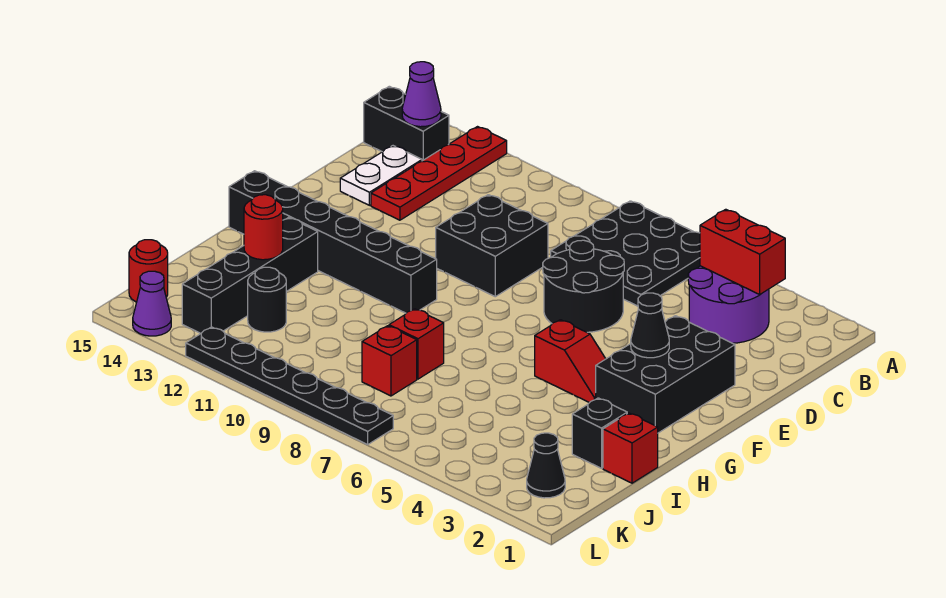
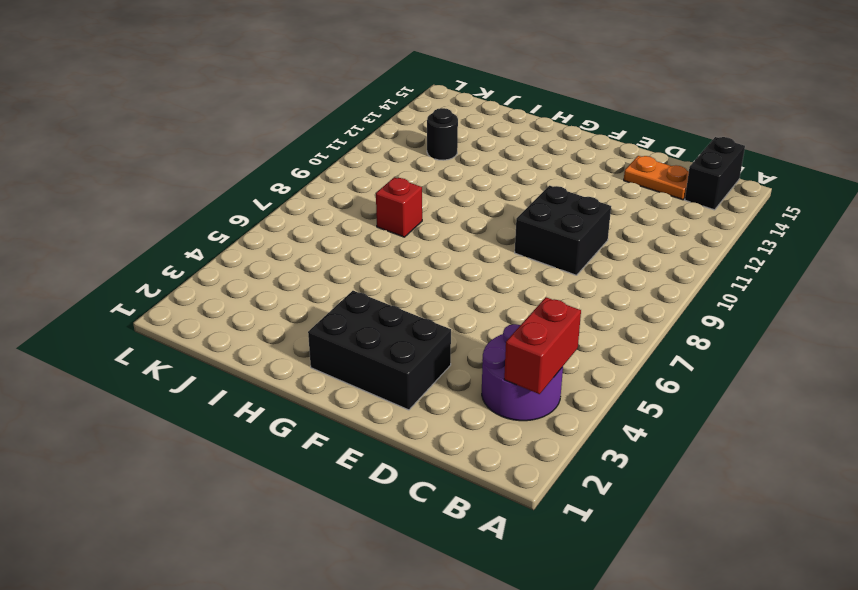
orange plate C14:D14 level 1 -> white plate C14:D14 level 1
none -> black plate A6:C8 level 1
none -> red plate A13:D13 level 1
none -> black round brick D6:E7 level 1

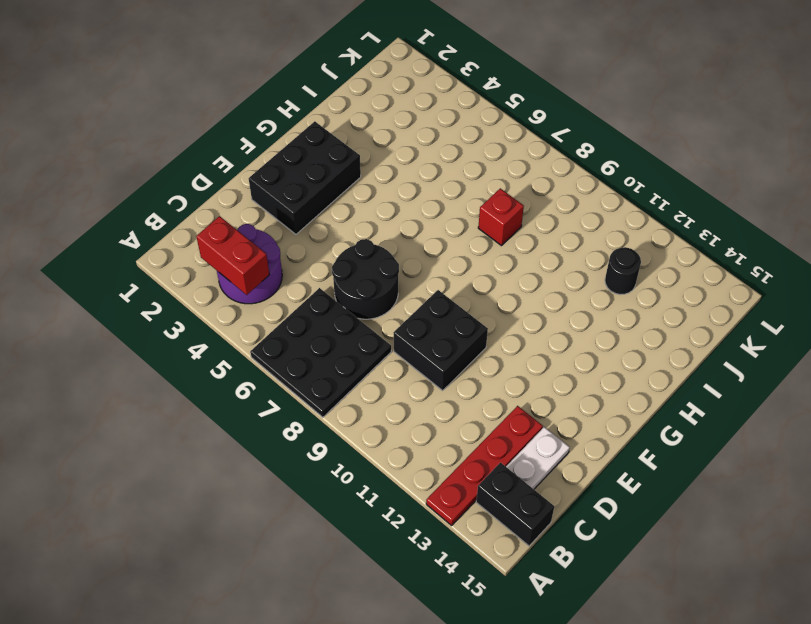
none -> red slope G4:G5 level 1 top 5
none -> black brick G10:G15 level 1
none -> black brick H13:K13 level 1

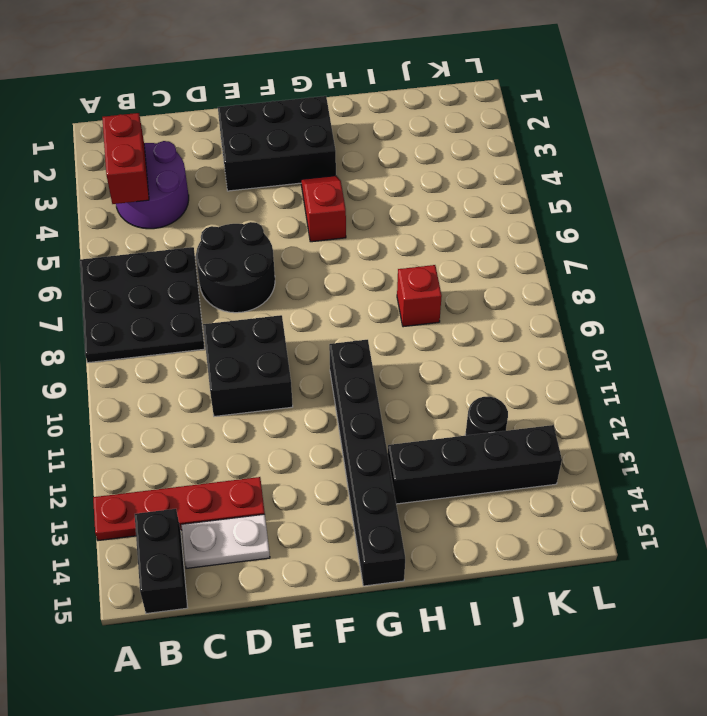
none -> red brick I1 level 1
none -> black brick I2 level 1
none -> red brick J8 level 1

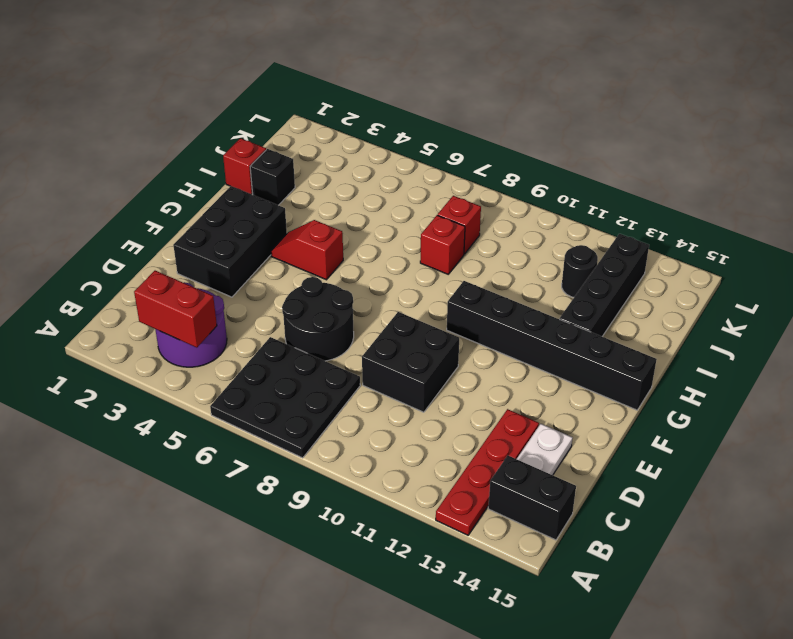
none -> black cone K2 level 1
none -> red round brick K15 level 1
none -> black plate L7:L12 level 1

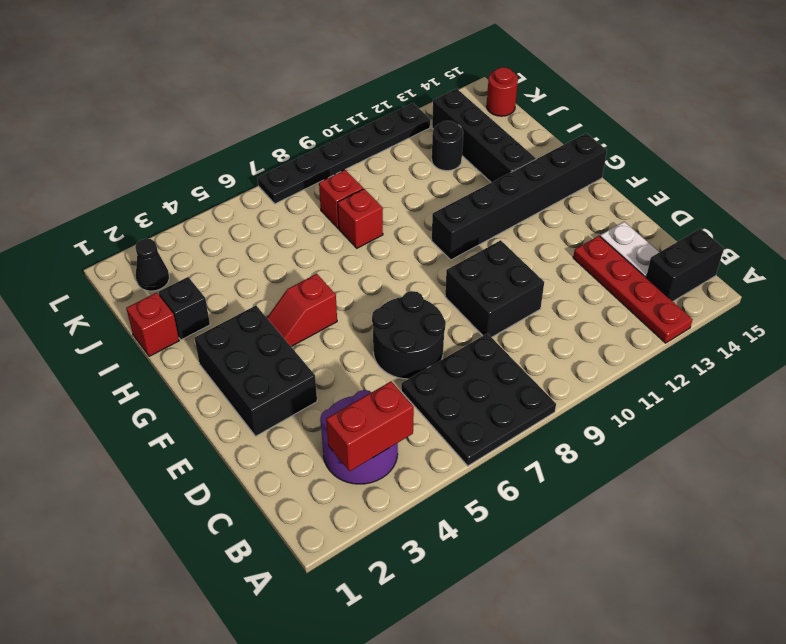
none -> purple cone L14 level 1
none -> purple cone B14 level 2
none -> black cone F3 level 2

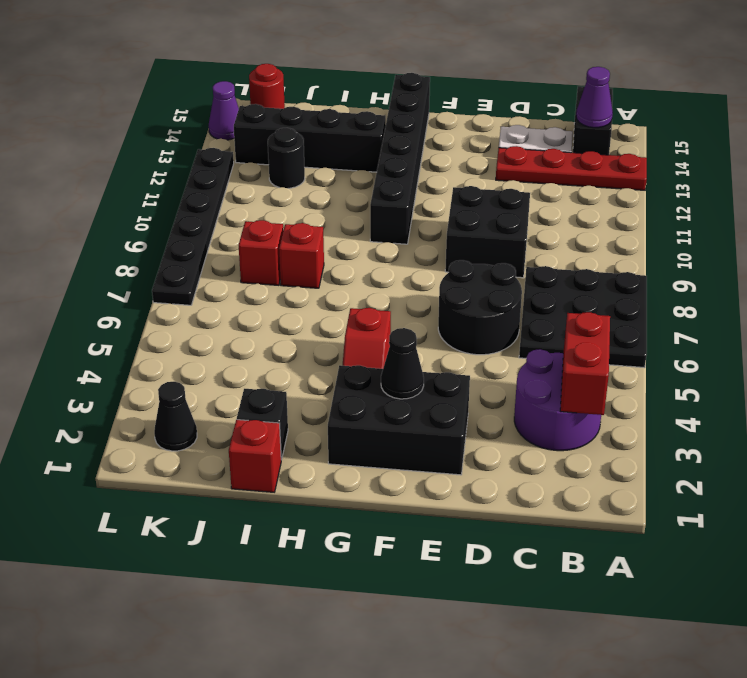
none -> red round brick I13 level 2

